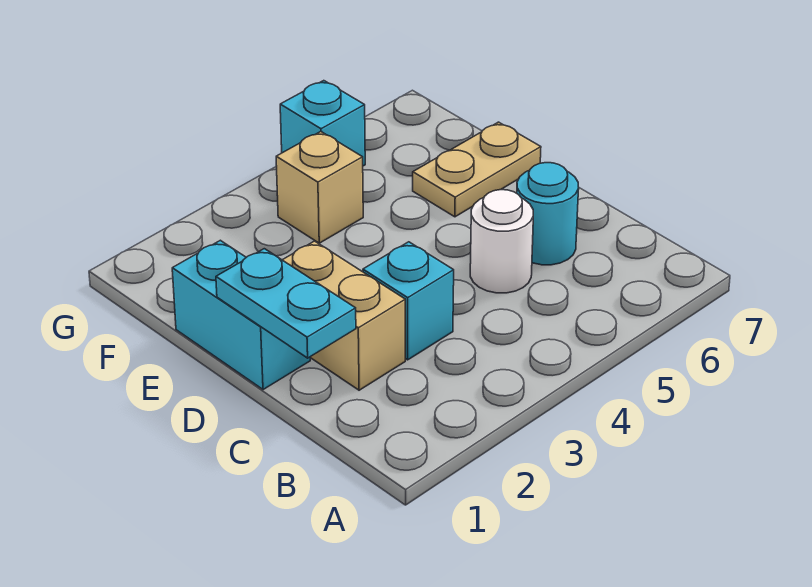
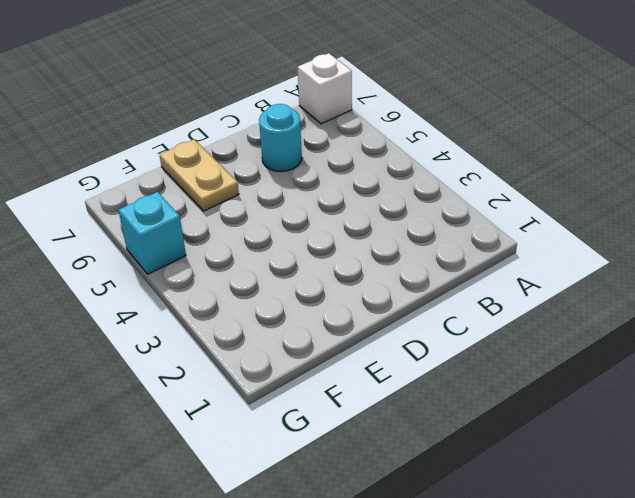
white brick A7 level 1 -> none
none -> tan brick C2:D2 level 1
none -> cyan brick C3 level 1

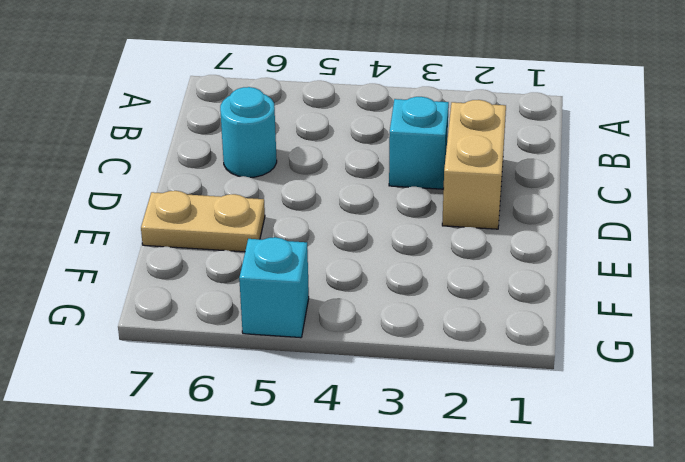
none -> white round brick C5 level 1
none -> cyan brick D1:E1 level 1

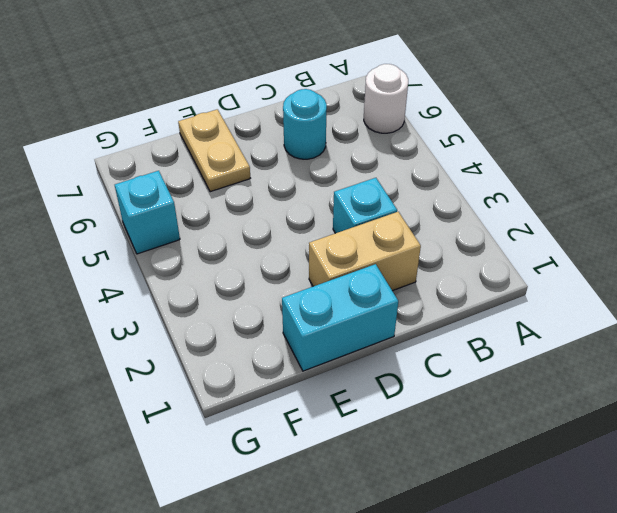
white round brick A6 level 1 -> white round brick C5 level 1
none -> tan brick F4 level 1
none -> cyan plate C1:D1 level 2

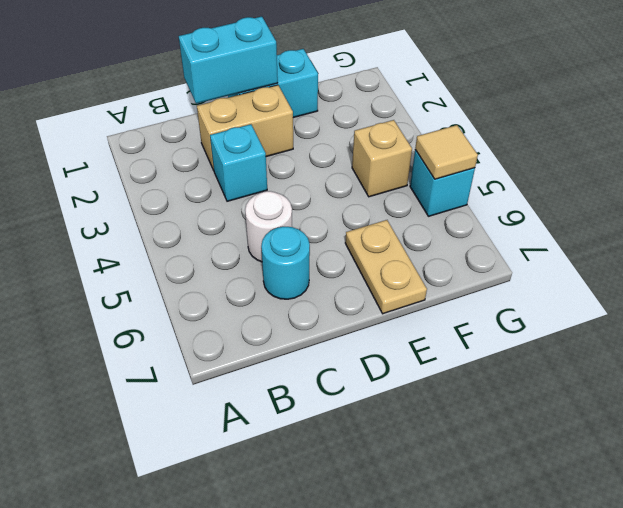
cyan brick C1:D1 level 2 -> cyan plate C1:D1 level 2
tan tile G5 level 2 -> none

